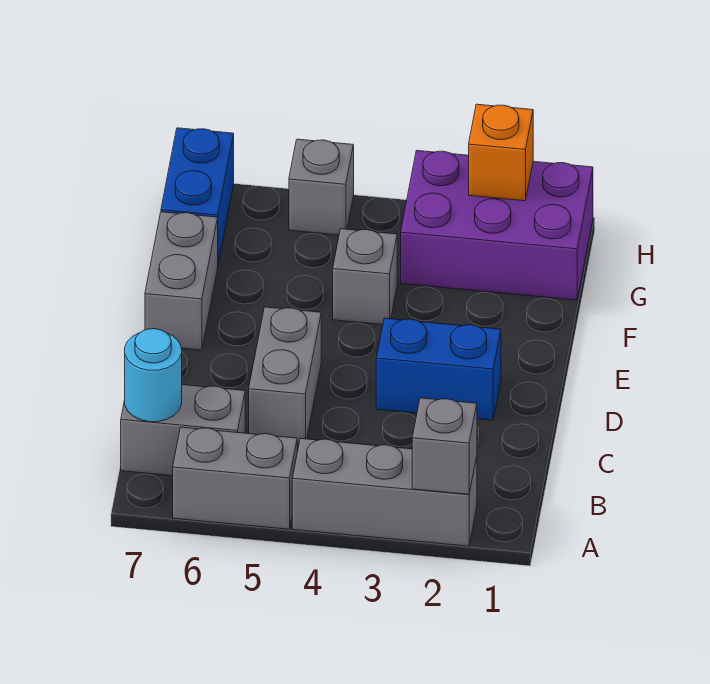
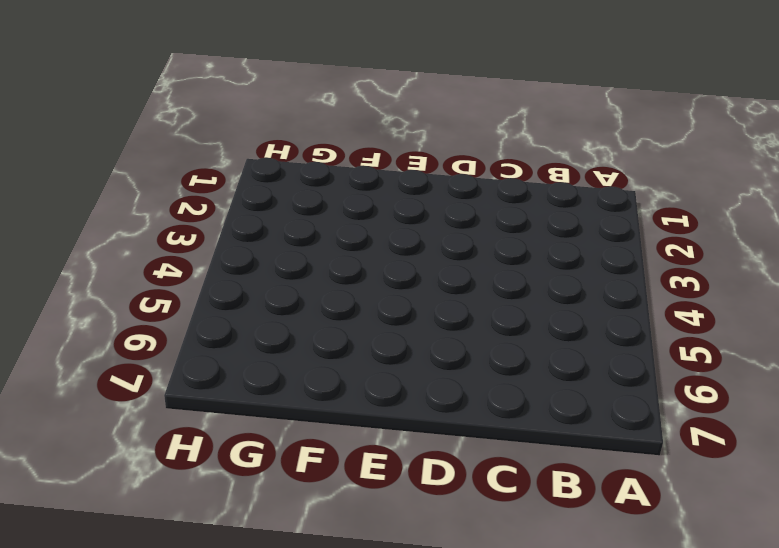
none -> grey brick A2:A4 level 1
none -> grey brick A5:A6 level 1
none -> grey brick B6:B7 level 1

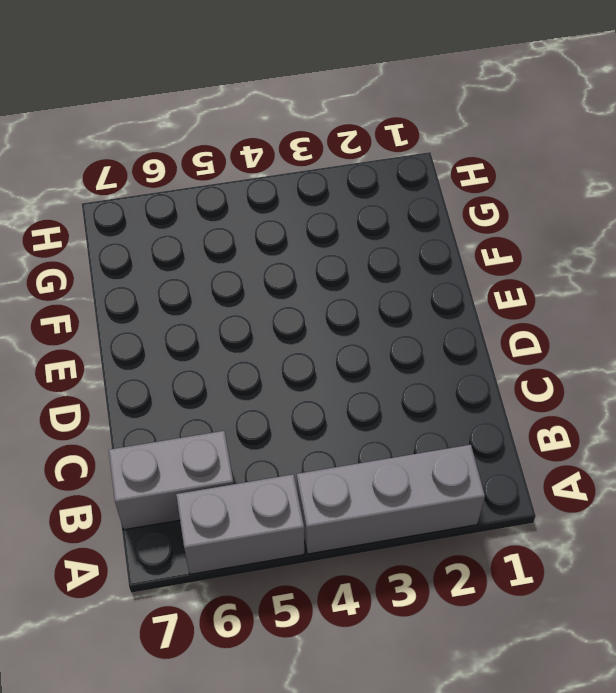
none -> grey brick C5:D5 level 1
none -> blue brick D2:D3 level 1
none -> grey brick E7:F7 level 1

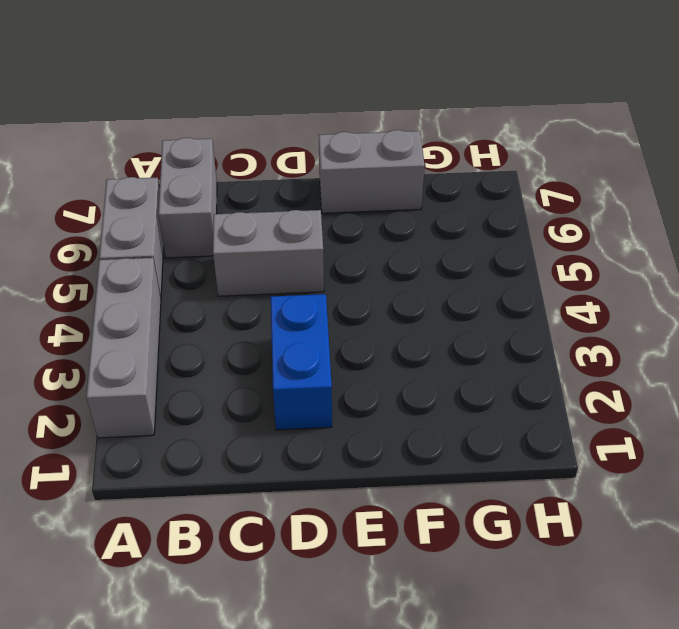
none -> grey brick F4 level 1
none -> purple brick G1:H3 level 1
none -> blue brick G7:H7 level 1

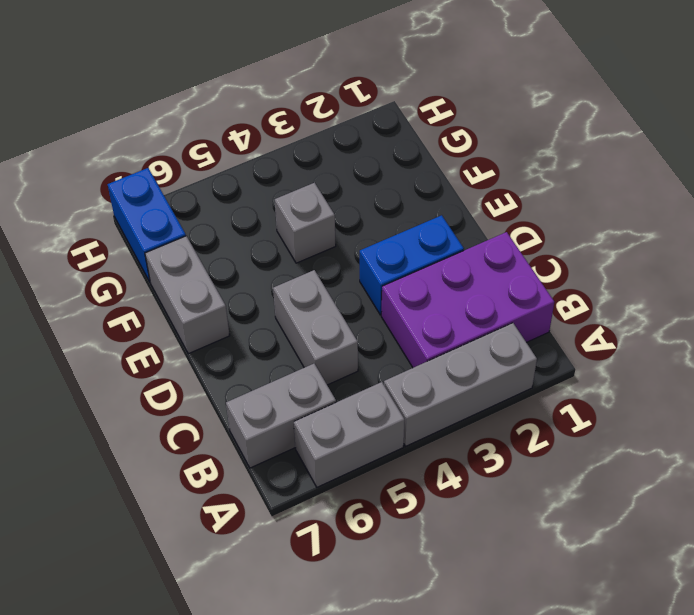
purple brick B1:C3 level 1 -> purple brick G1:H3 level 1
none -> grey brick H5 level 1
none -> grey brick A2 level 2
none -> cyan round brick B7 level 2

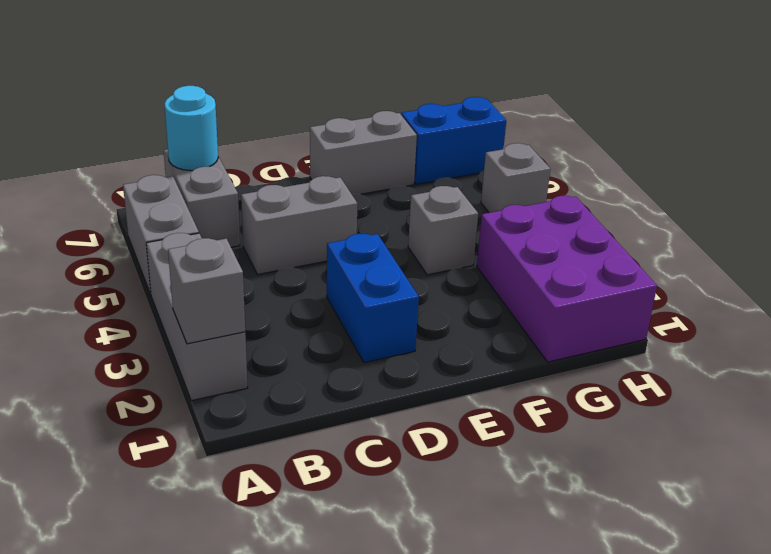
none -> orange brick H2 level 2

